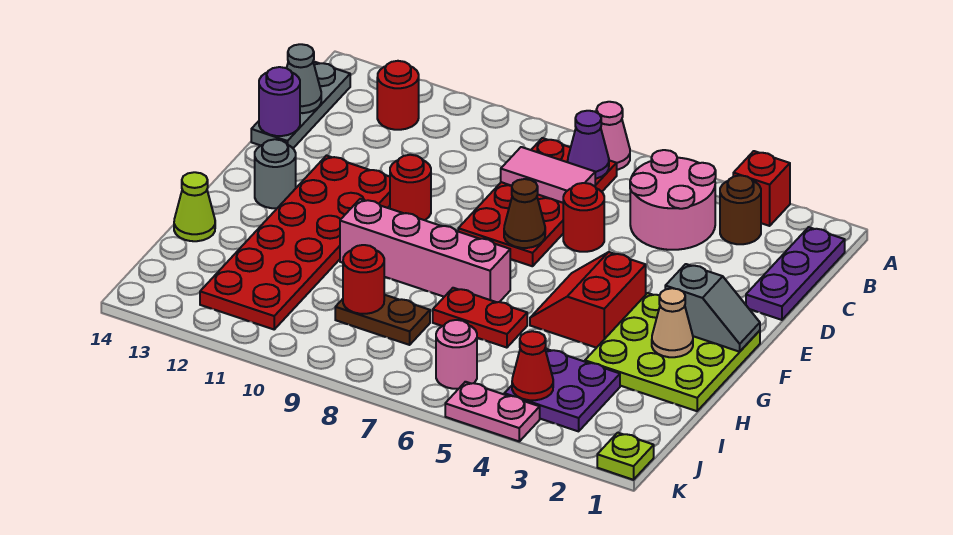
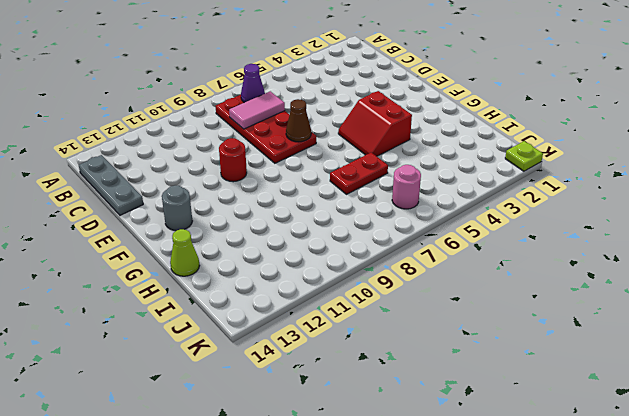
none -> red brick A3 level 1
none -> pink cone A7 level 1
none -> purple plate B1:D1 level 1
none -> brown round brick B3 level 1

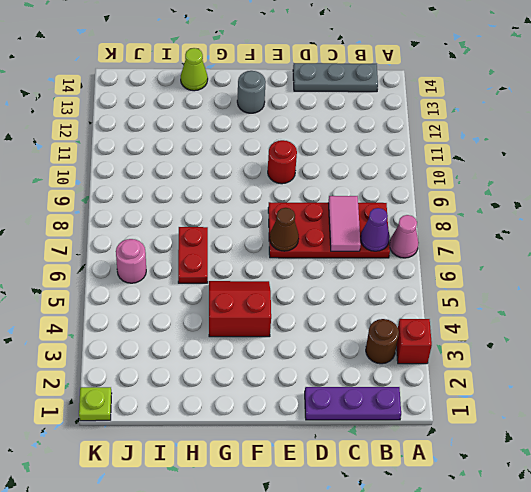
none -> pink round brick B4:C5 level 1
none -> red round brick B12 level 1
none -> red round brick D6 level 1
none -> red plate E11:J12 level 1

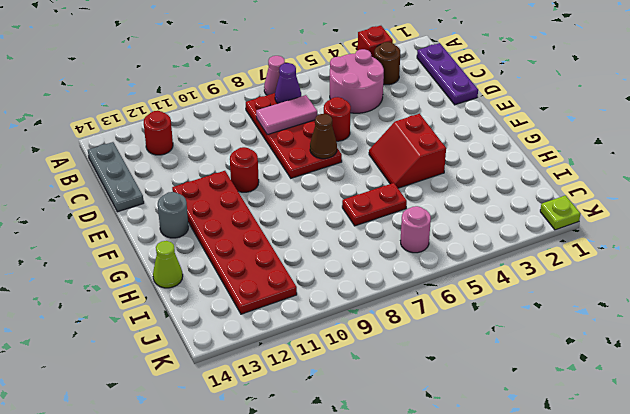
none -> lime plate F1:H3 level 1
none -> pink brick G7:G10 level 1
none -> purple plate I3:J4 level 1
none -> brown plate I8:I9 level 1

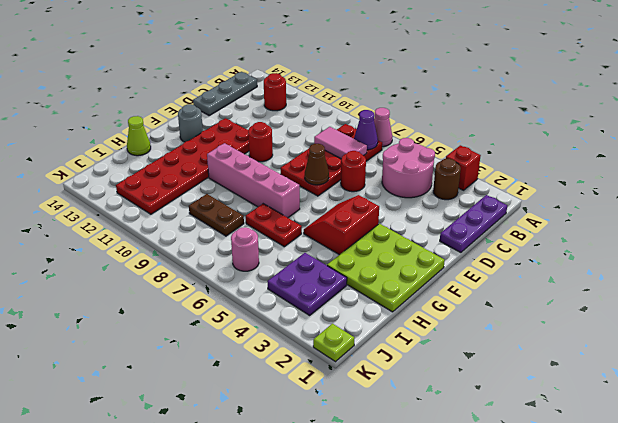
none -> pink plate K4:K5 level 1
none -> grey cone C14 level 2
none -> purple round brick D14 level 2
none -> grey slope F1:F2 level 2 top 2

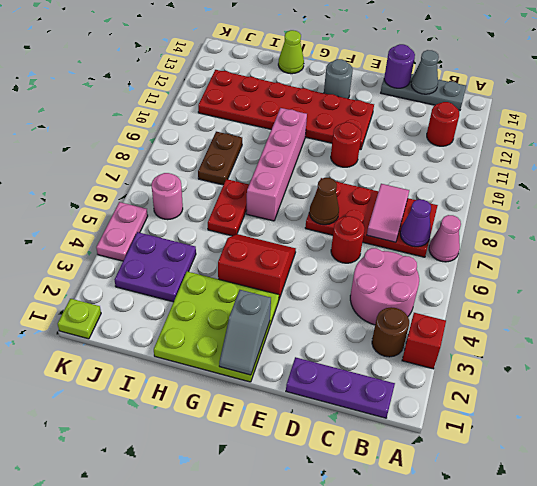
none -> tan cone G2 level 2
none -> red round brick I9 level 2
none -> red cone J4 level 2

